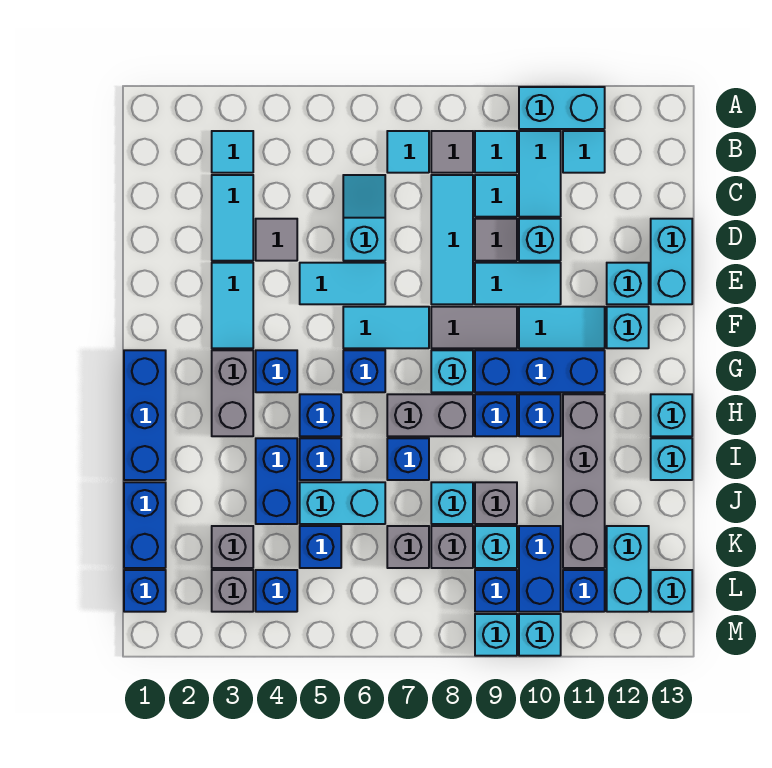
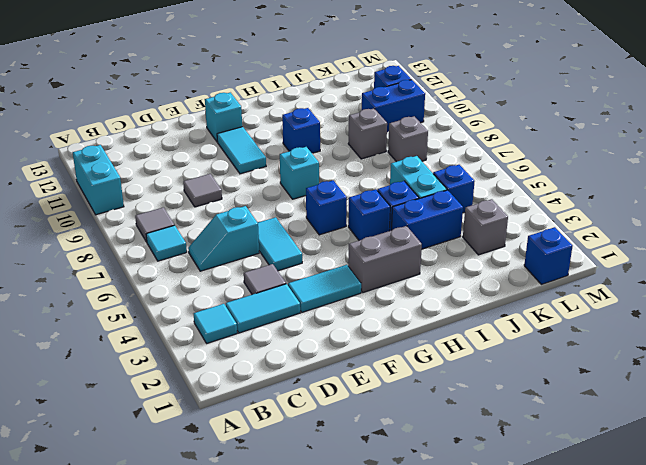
none -> cyan tile B9 level 1
none -> cyan tile B10:C10 level 1
none -> cyan tile B11 level 1
none -> cyan tile C8:E8 level 1

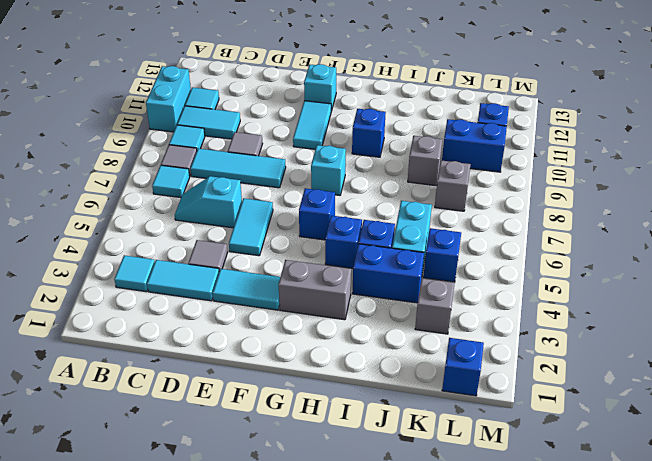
none -> cyan tile C9 level 1
none -> cyan brick D10 level 1
none -> cyan brick D13:E13 level 1
none -> cyan tile E9:E10 level 1

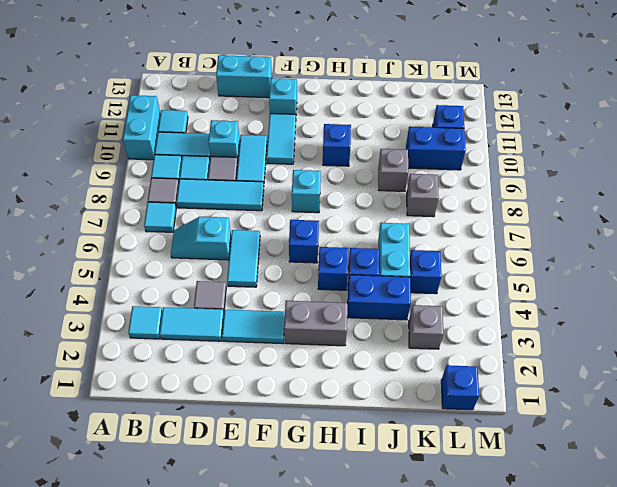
none -> cyan brick E12 level 1
none -> cyan tile F6:F7 level 1
none -> grey tile F8:F9 level 1
none -> blue brick G1:I1 level 1

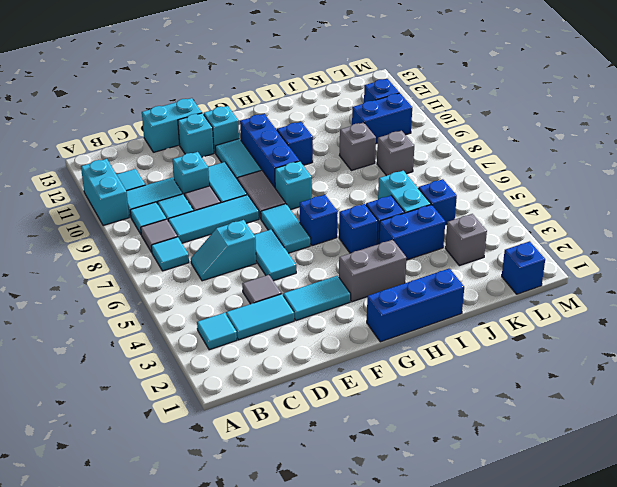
none -> blue brick G4 level 1
none -> grey brick H7:H8 level 1
none -> blue brick H9 level 1
none -> grey brick H11:K11 level 1

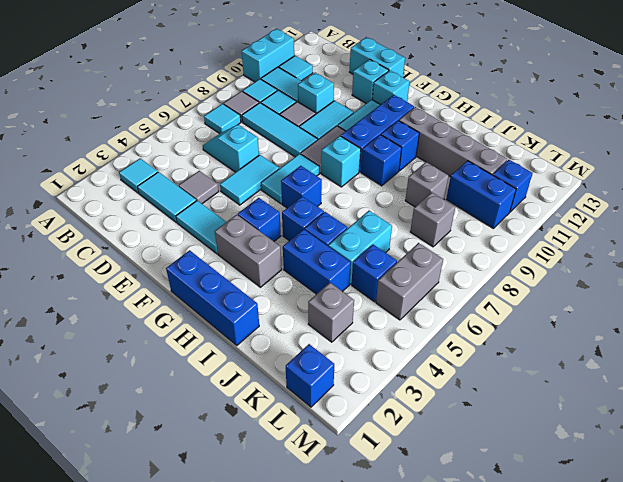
grey brick L5:L6 level 1 -> grey brick H7:H8 level 1
none -> cyan brick H13 level 1
none -> blue brick I7 level 1
none -> cyan brick I13 level 1
none -> blue brick J1:K1 level 1

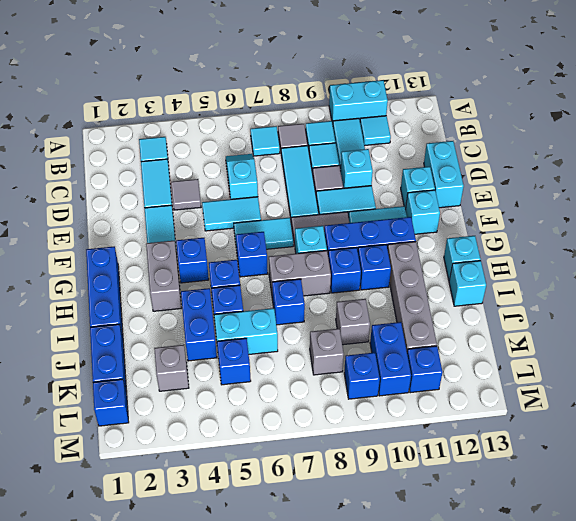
none -> cyan brick J8 level 1
none -> grey brick K7 level 1
none -> cyan brick K9 level 1
none -> cyan brick K12:L12 level 1

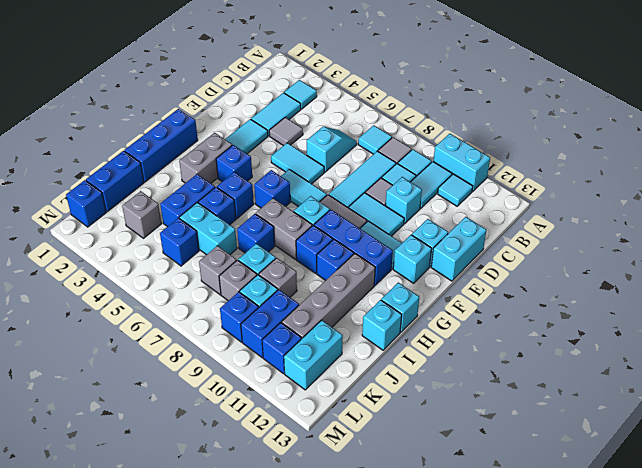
none -> grey brick L3 level 1
none -> blue brick L4 level 1
none -> cyan brick L13 level 1
none -> cyan brick M9 level 1

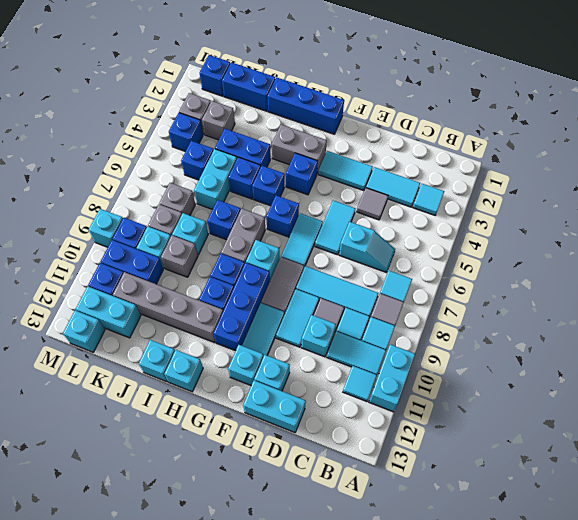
none -> cyan brick M10 level 1

